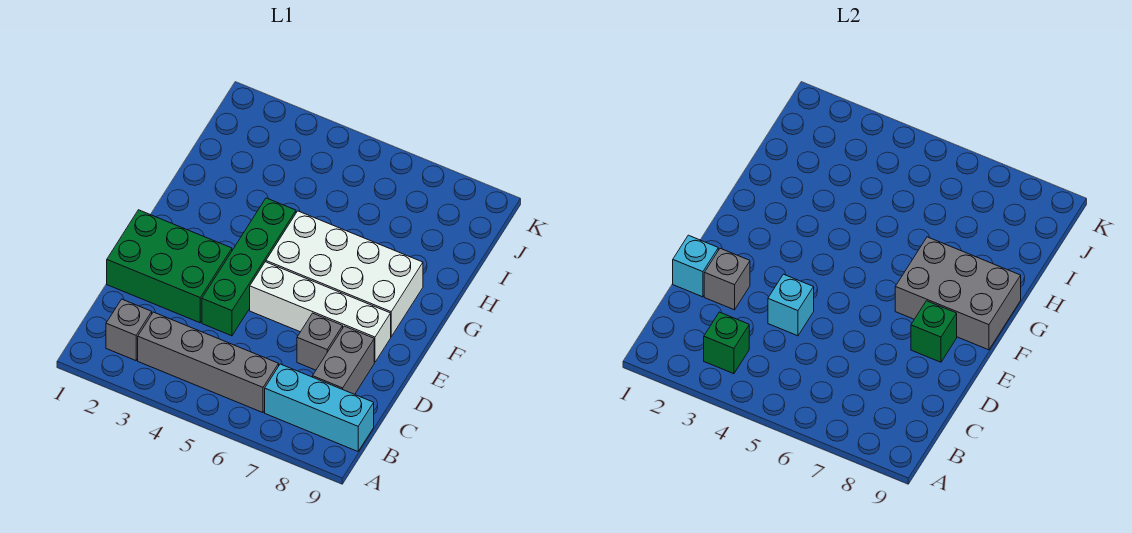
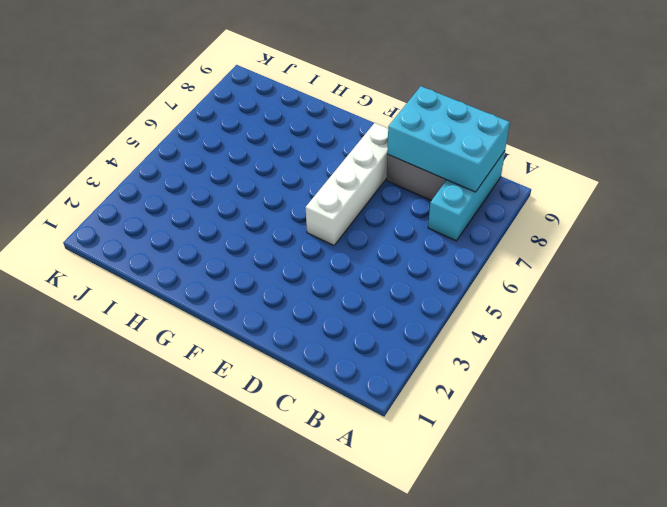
cyan brick B8:D9 level 2 -> none
none -> grey brick B2 level 1
none -> grey brick B3:B6 level 1
none -> green brick D1:E3 level 1

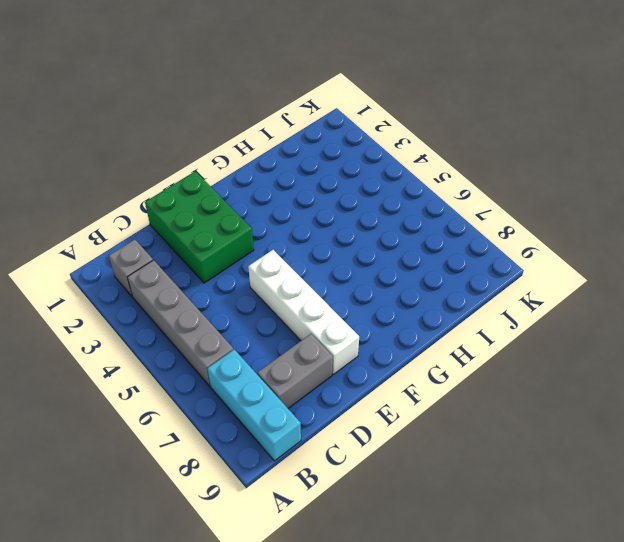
none -> green brick D4:G4 level 1
none -> grey brick D7 level 1
none -> white brick F5:G8 level 1

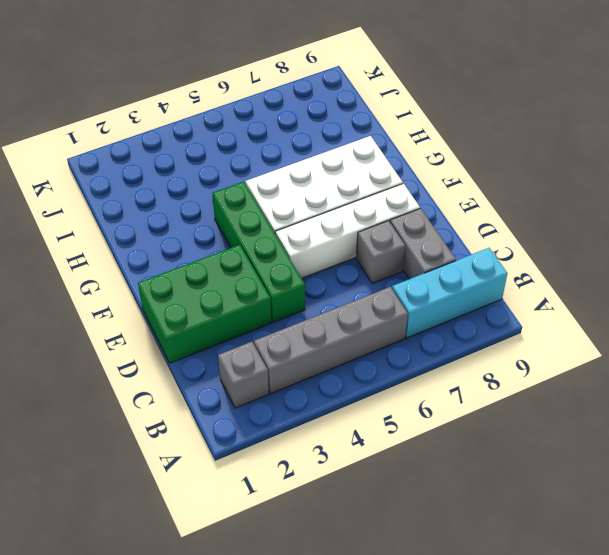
none -> green brick B3 level 2
none -> cyan brick D1 level 2
none -> grey brick D2 level 2

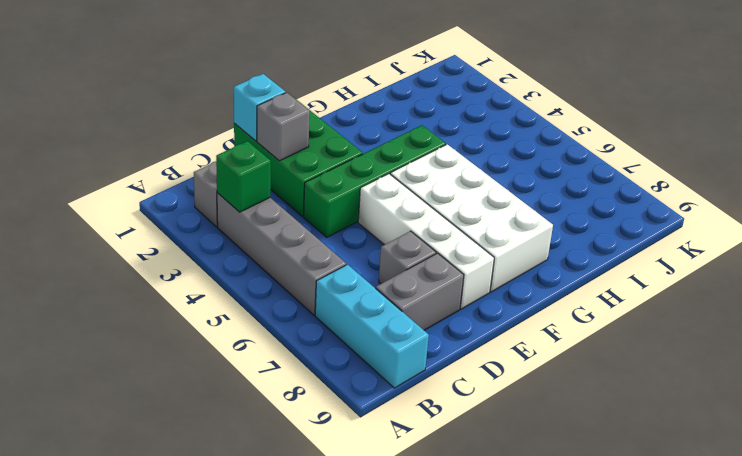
none -> cyan brick D4 level 2
none -> green brick E8 level 2
none -> grey brick F7:G9 level 2

